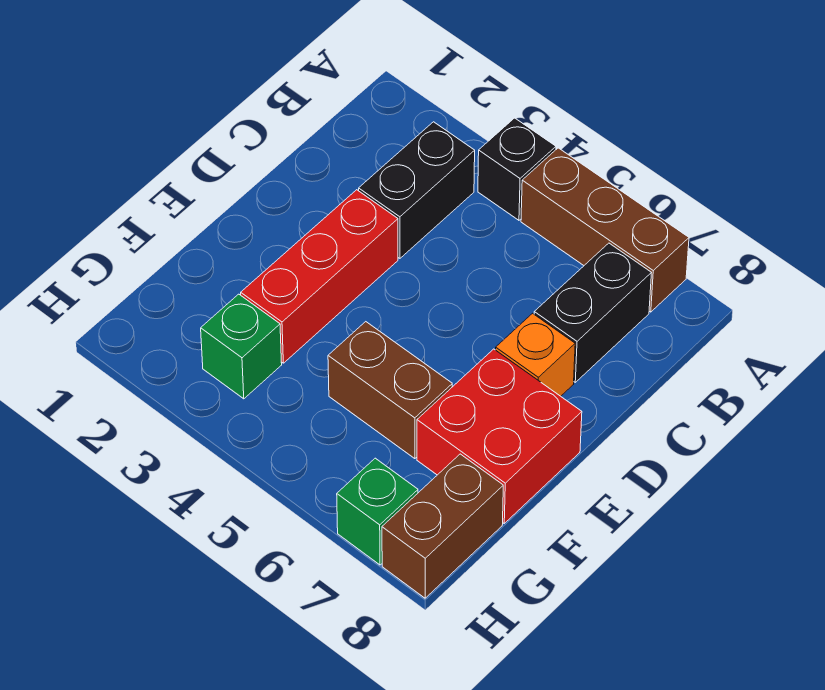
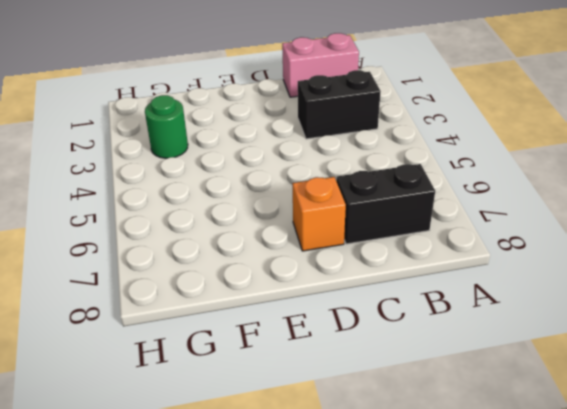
pink brick B1:C1 level 1 -> none
green round brick G3 level 1 -> green brick G3 level 1
none -> black brick A4 level 1
none -> brown brick A5:A7 level 1

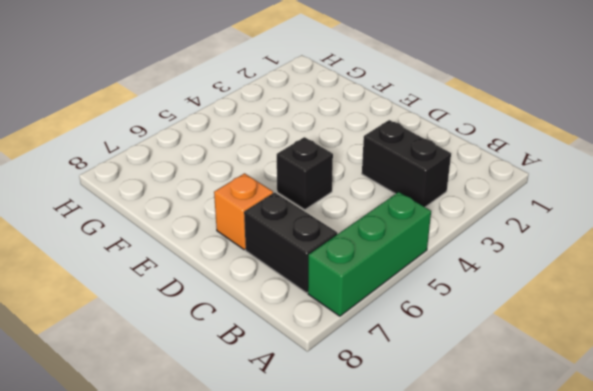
green brick A5:A7 level 1 -> brown brick A5:A7 level 1
black brick D5 level 1 -> black brick A4 level 1
none -> red brick D3:F3 level 1
none -> red brick E7:F8 level 1

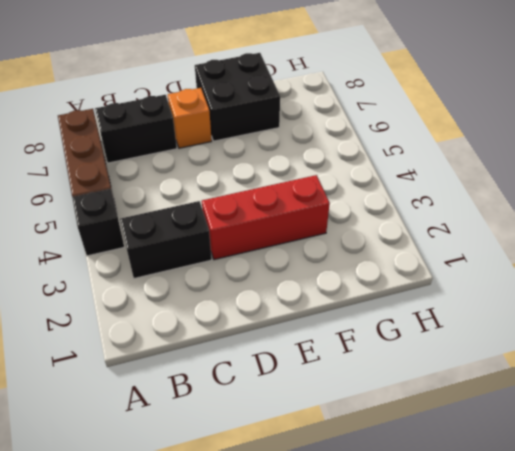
black brick E7:F8 level 1 -> red brick E7:F8 level 1
none -> brown brick F5:F6 level 1
none -> green brick G3 level 1

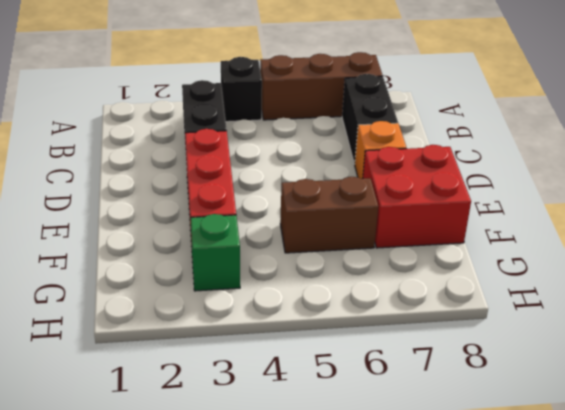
none -> brown brick G8:H8 level 1
none -> green brick H7 level 1

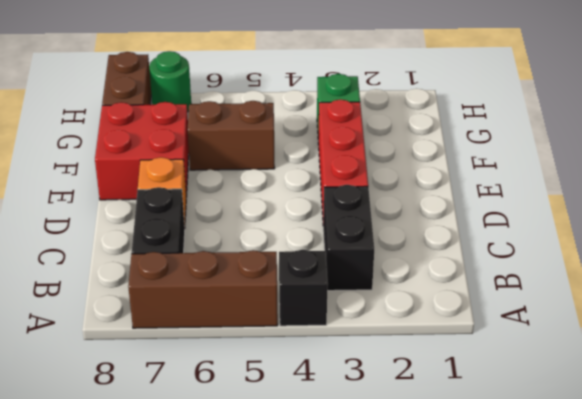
green round brick H7 level 1 -> green brick H7 level 1

